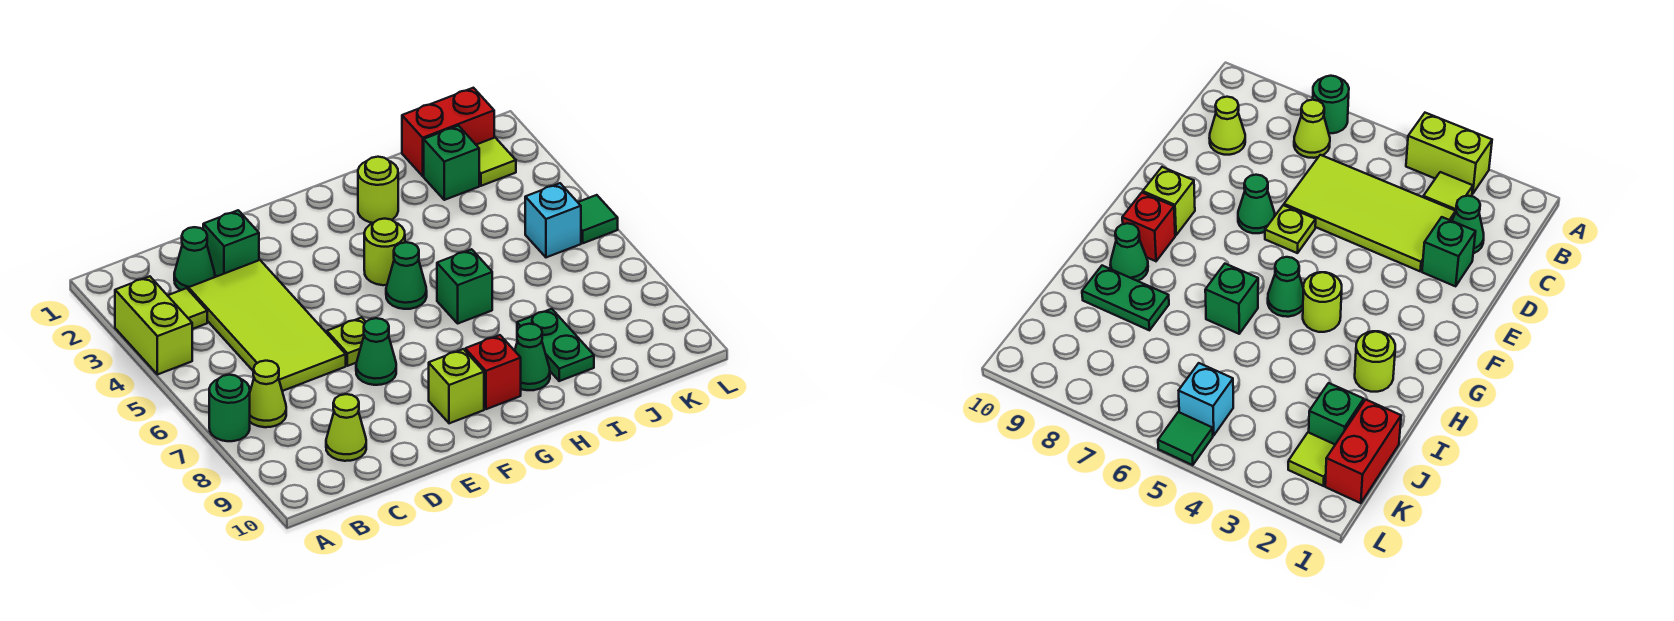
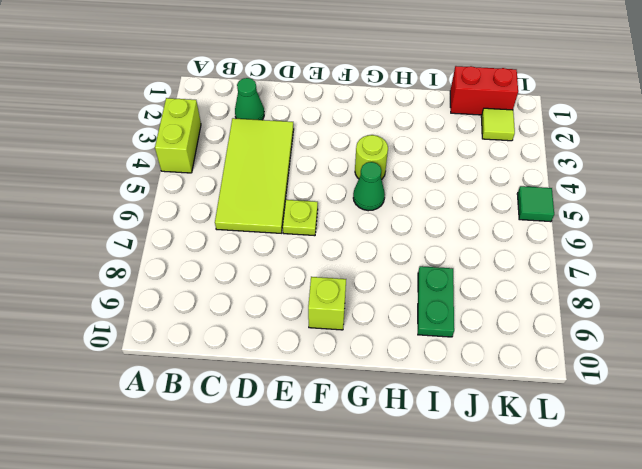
none -> green round brick A7 level 1
none -> lime tile B3 level 1
none -> lime cone B7 level 1

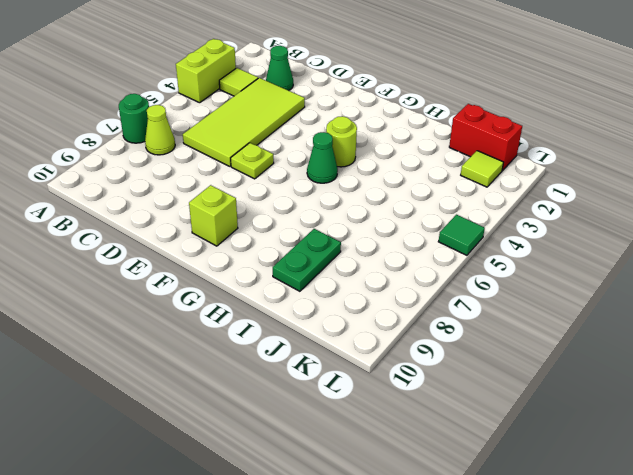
none -> lime cone C9 level 1
none -> green brick D2 level 1
none -> green cone E7 level 1

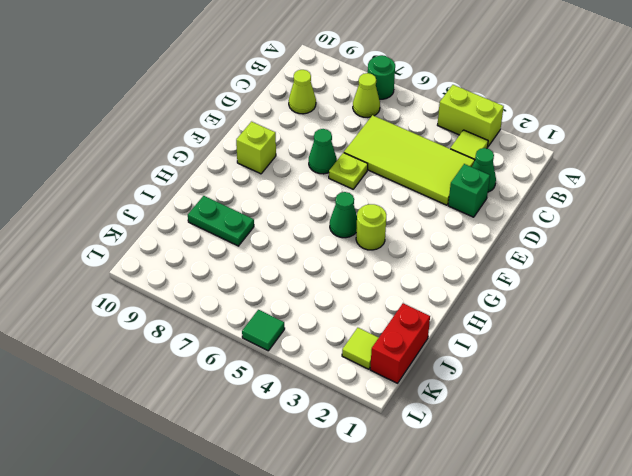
none -> red brick G9 level 1
none -> lime round brick H2 level 1
none -> green brick H6 level 1

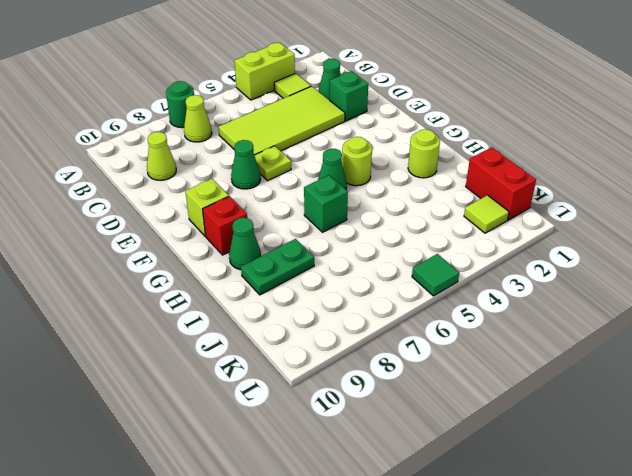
none -> green brick J2 level 1
none -> cyan brick K5 level 1

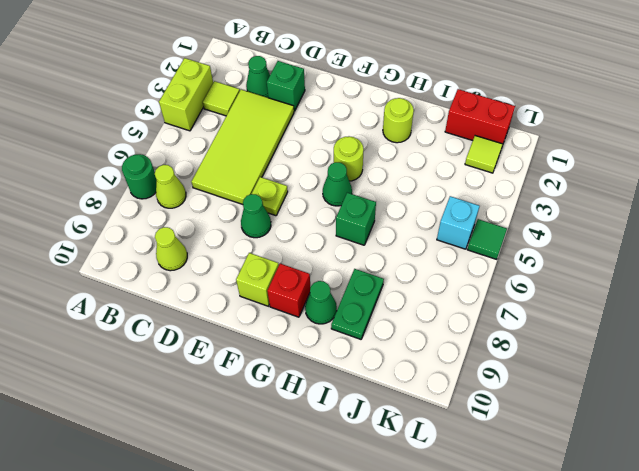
none -> green brick J2 level 1

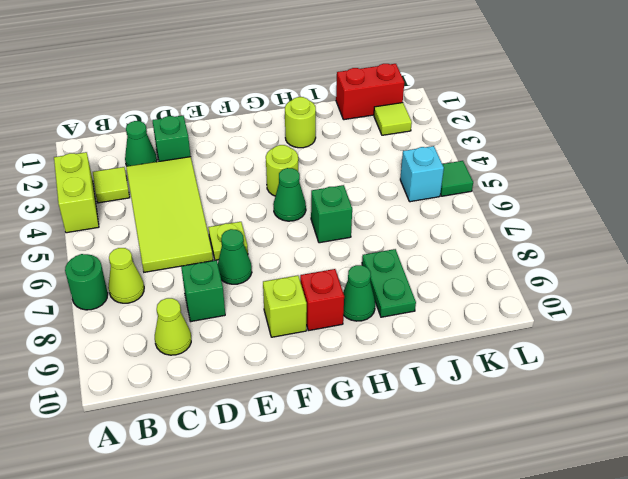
green brick D8 level 1 -> green brick J2 level 1

